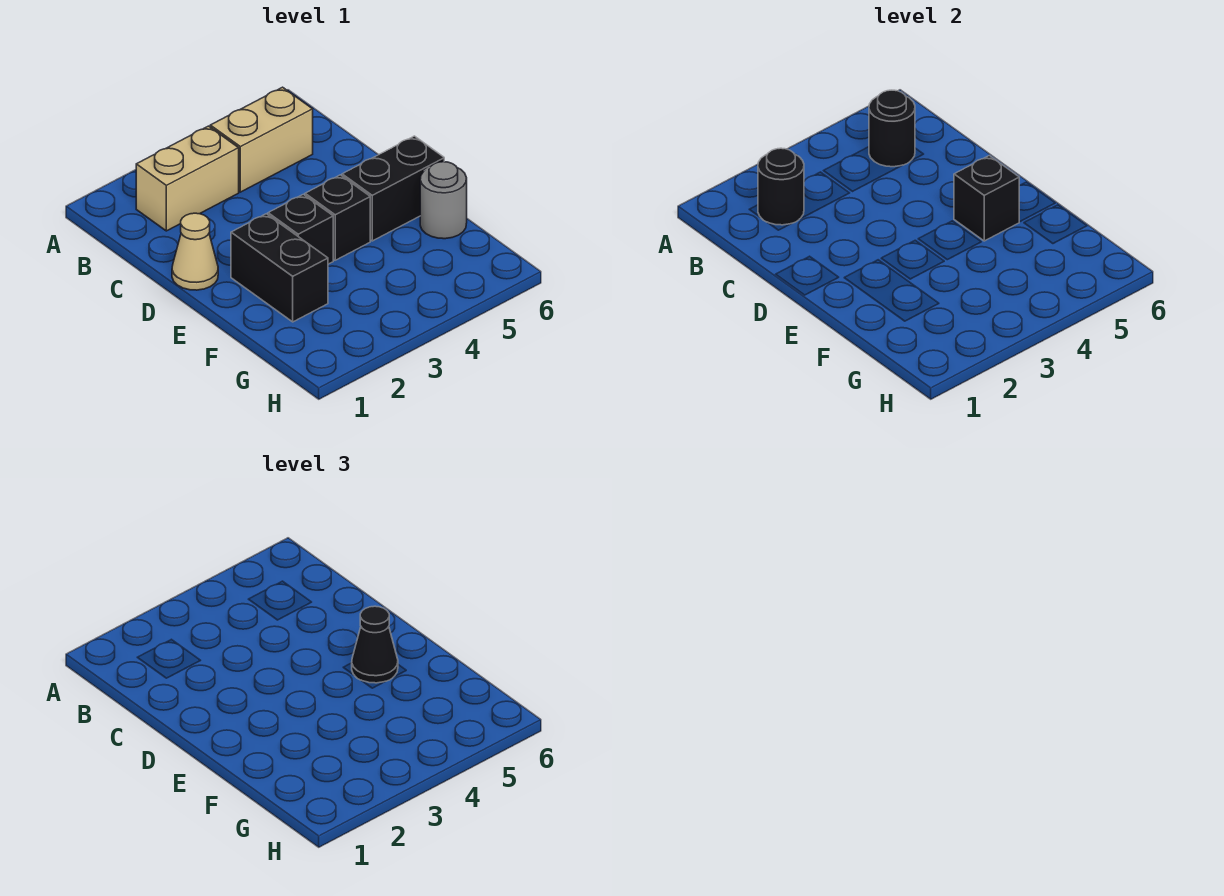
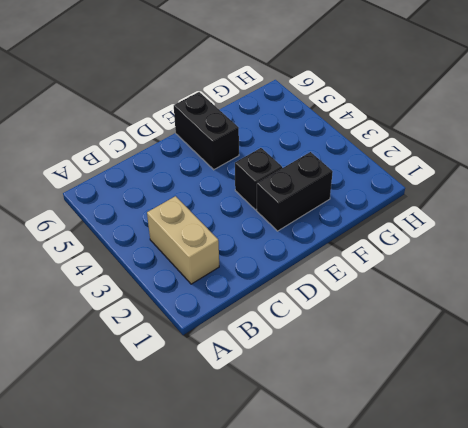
none -> tan brick B4:B5 level 1
none -> tan cone D1 level 1
none -> black brick E4 level 1

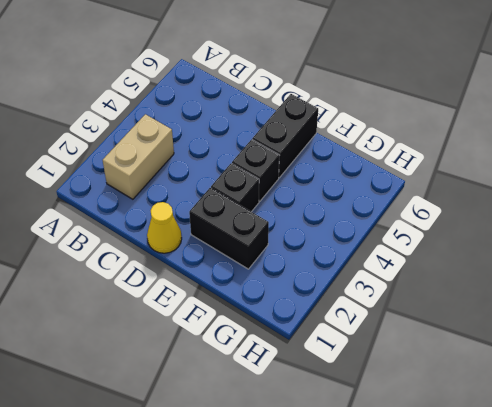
yellow cone D1 level 1 -> tan cone D1 level 1
none -> tan brick B4:B5 level 1
none -> grey round brick F6 level 1
none -> black round brick B2 level 2

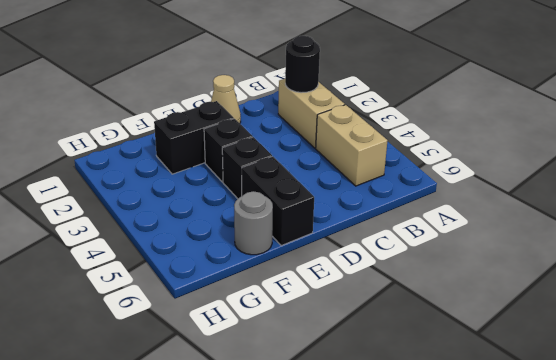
none -> black round brick B5 level 2
none -> black brick E5 level 2
none -> black cone E5 level 3

